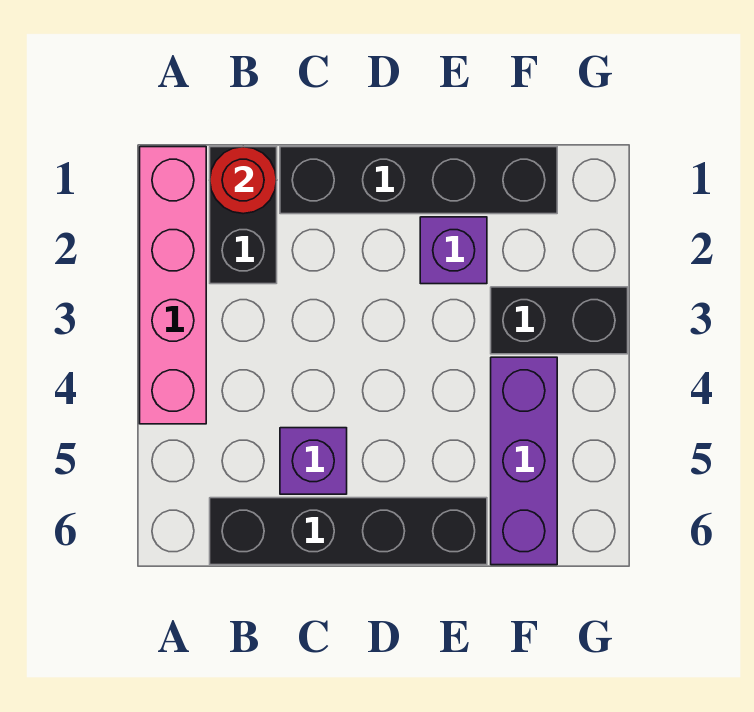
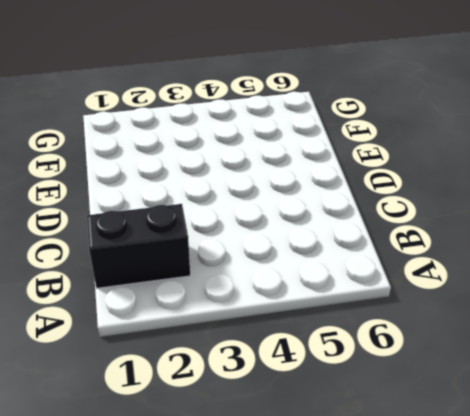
none -> pink brick A1:A4 level 1
none -> black brick B6:E6 level 1

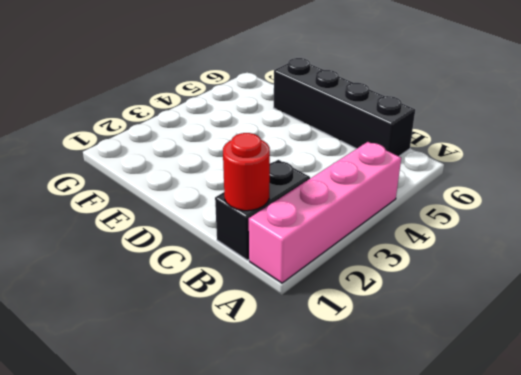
none -> black brick C1:F1 level 1
none -> purple brick C5 level 1

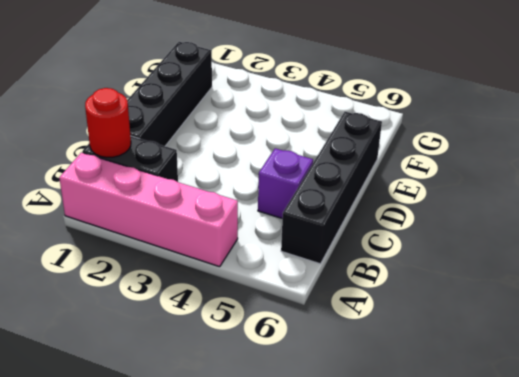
none -> purple brick E2 level 1
none -> black brick F3:G3 level 1

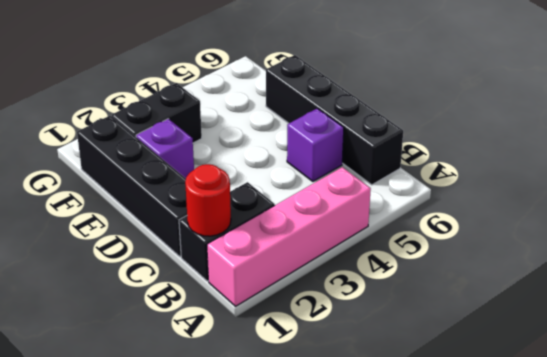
black brick F2:F3 level 1 -> black brick F3:G3 level 1
none -> purple brick F4:F6 level 1

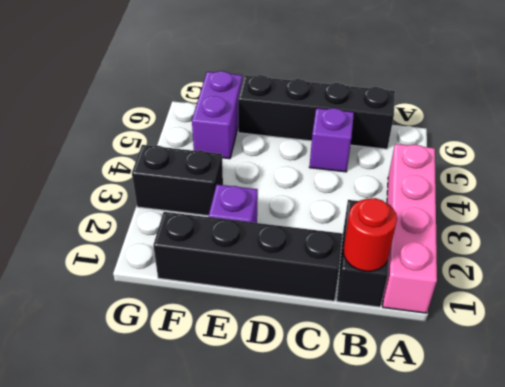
purple brick F5:F6 level 1 -> purple brick F4:F6 level 1

